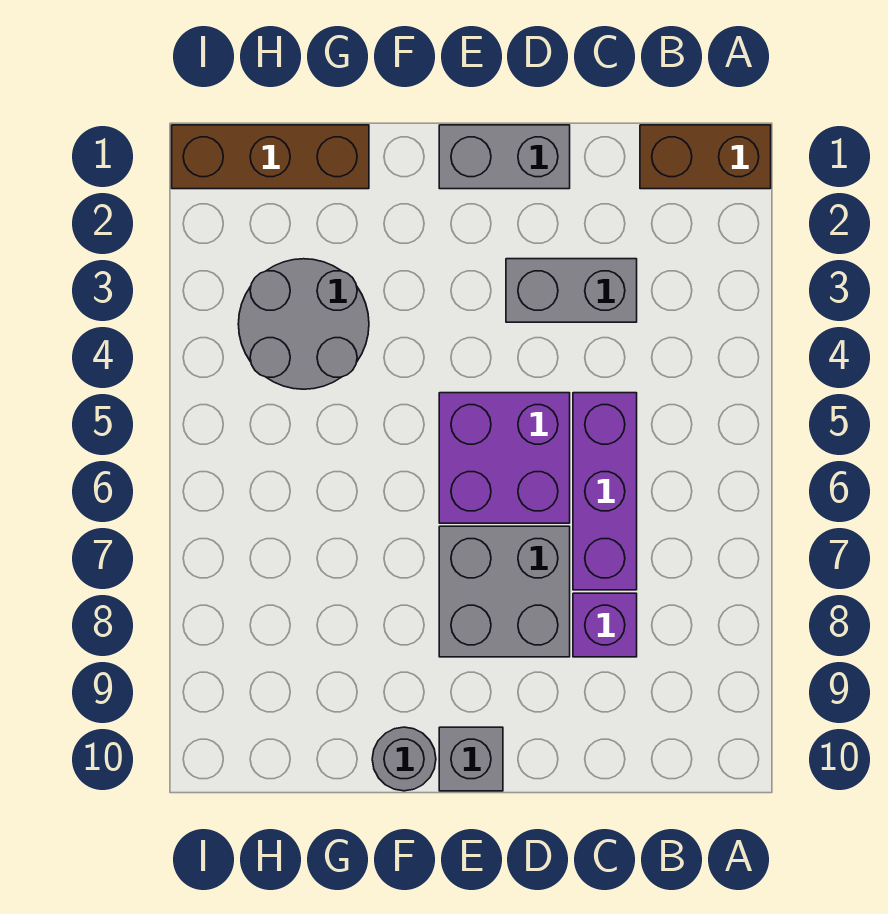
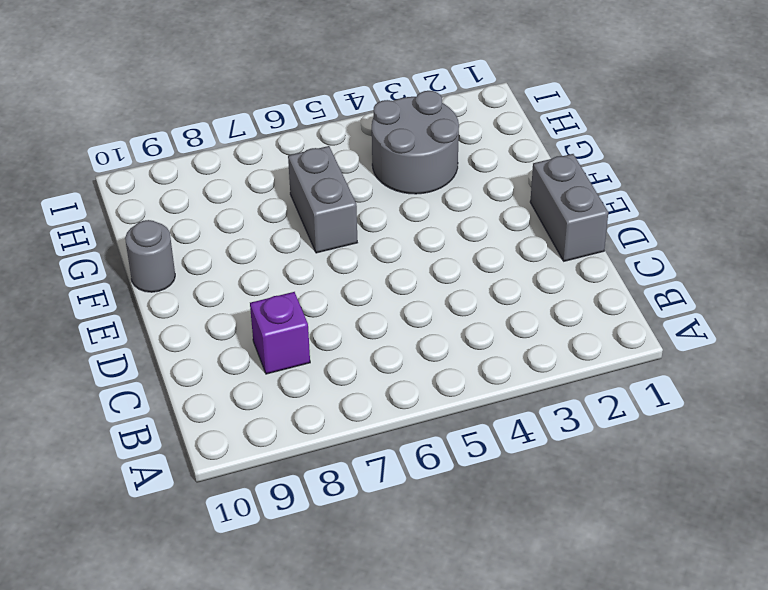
grey brick F6:G6 level 1 -> grey brick C3:D3 level 1
none -> brown brick A1:B1 level 1
none -> purple brick C5:C7 level 1

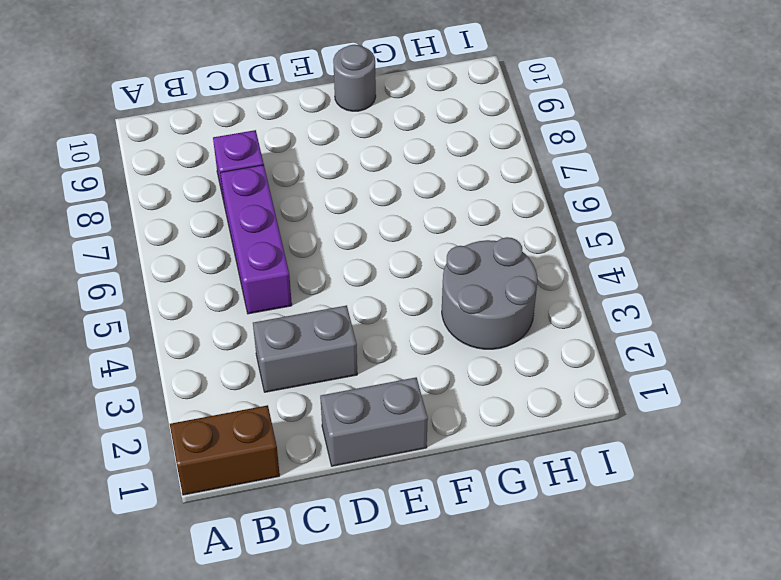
none -> purple brick D5:E6 level 1
none -> grey brick D7:E8 level 1

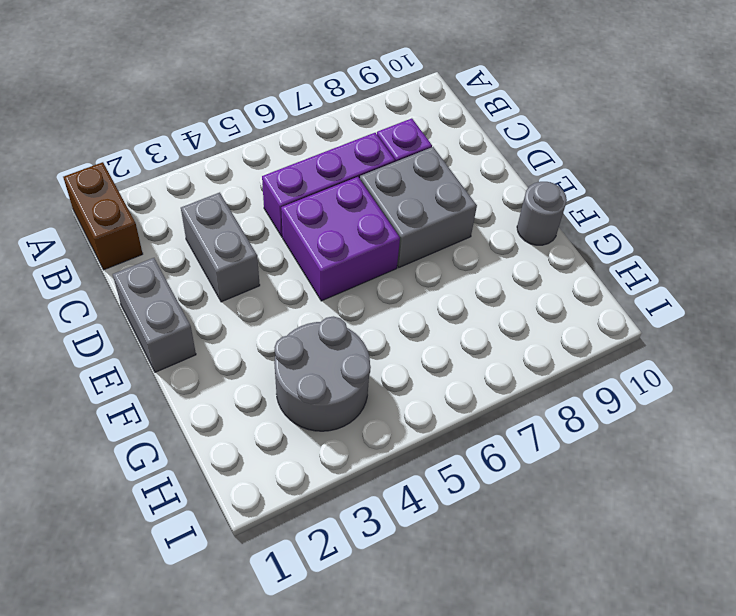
none -> grey brick E10 level 1
none -> brown brick G1:I1 level 1

